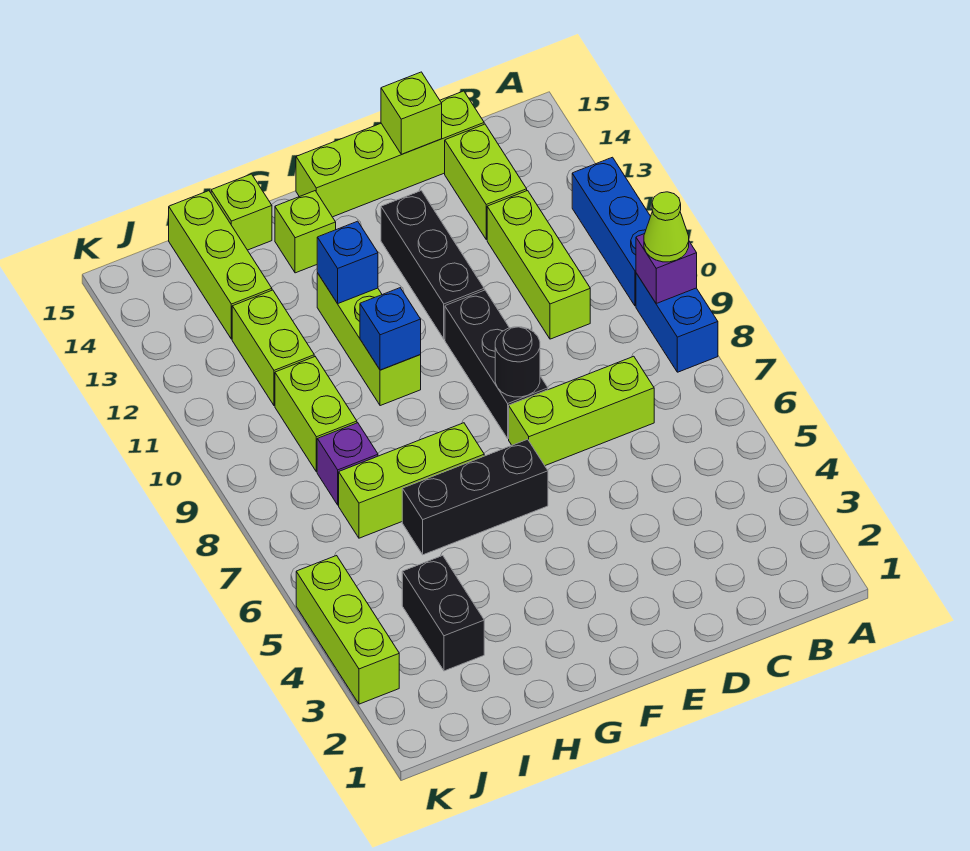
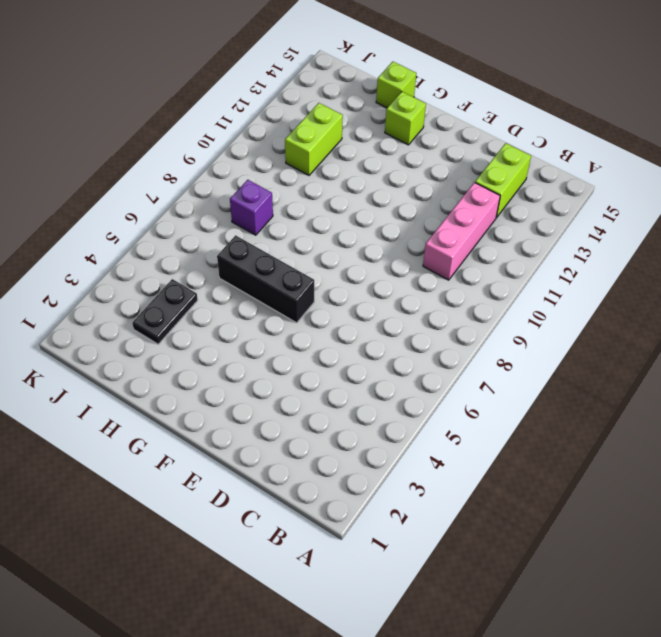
pink brick C10:C12 level 1 -> lime brick C10:C12 level 1
black plate I3:I4 level 1 -> black brick I3:I4 level 1
none -> blue brick A8:A9 level 1
none -> blue brick A10:A12 level 1
none -> lime brick C7:E7 level 1

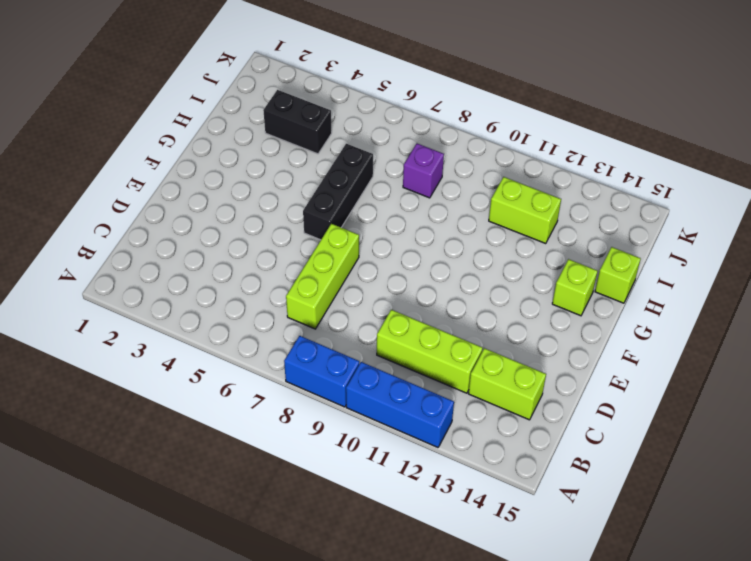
none -> lime brick C15:F15 level 1
none -> black brick E8:E10 level 1
none -> black brick E11:E13 level 1

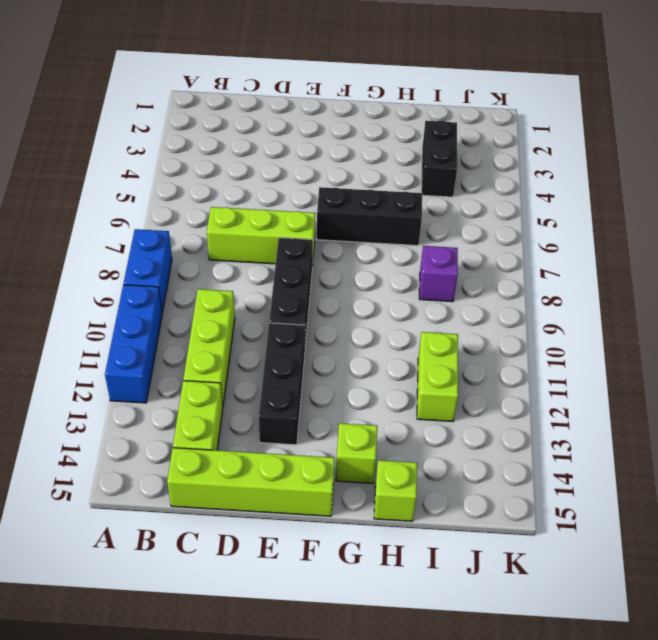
none -> lime brick G7:I7 level 1
none -> lime brick G10:G12 level 1
none -> lime brick I9:I10 level 1

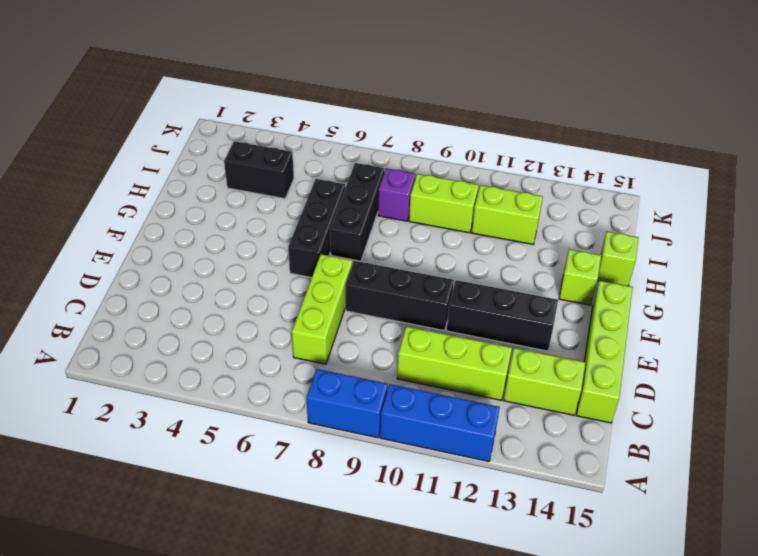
black brick G7:I7 level 1 -> lime brick G7:I7 level 1
none -> lime brick G10:G12 level 1
none -> lime brick I13:I15 level 1
none -> lime brick K3:K5 level 1

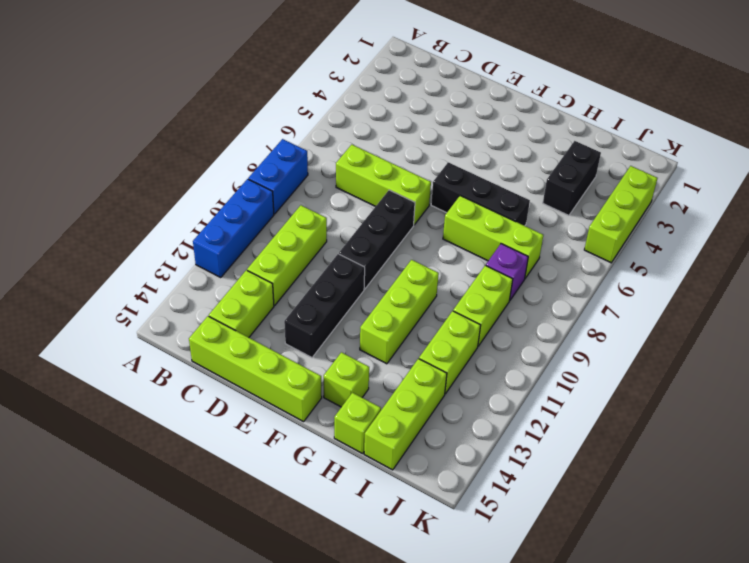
none -> purple brick A9 level 2
none -> lime brick D15 level 2
none -> black round brick E8 level 2

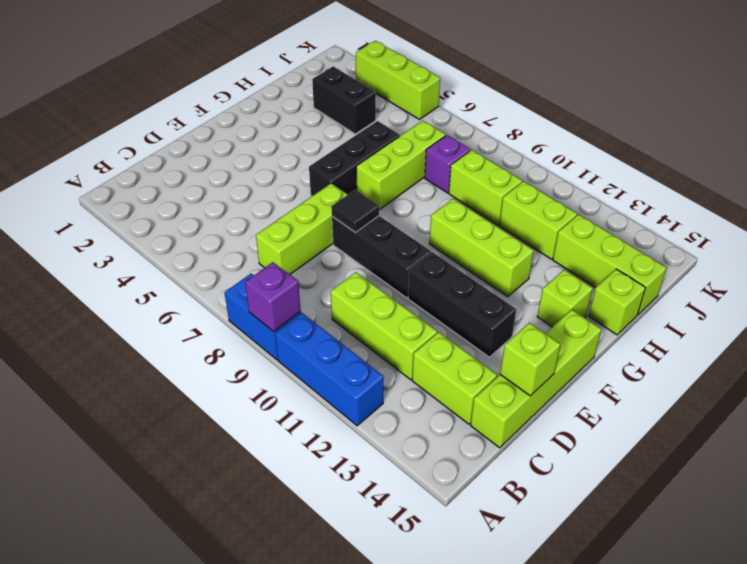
black tile E8 level 2 -> black round brick E8 level 2
none -> blue brick G10 level 2
none -> blue brick G12 level 2
none -> lime cone A9 level 3

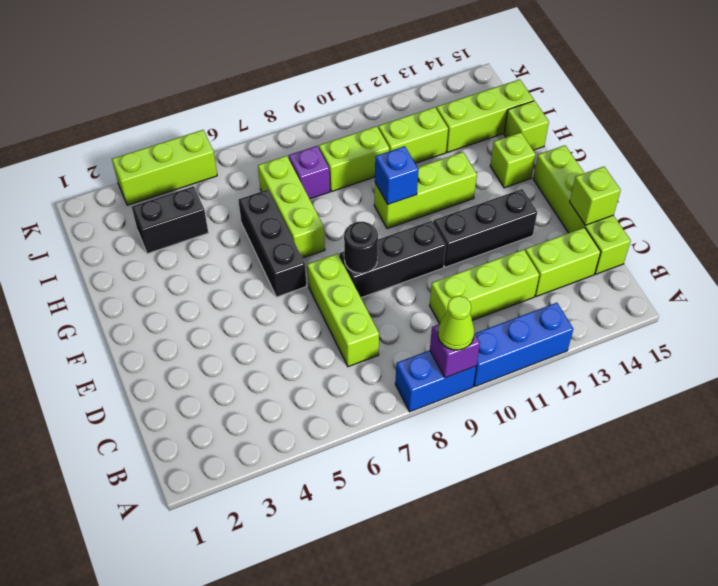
none -> blue brick G12 level 2

